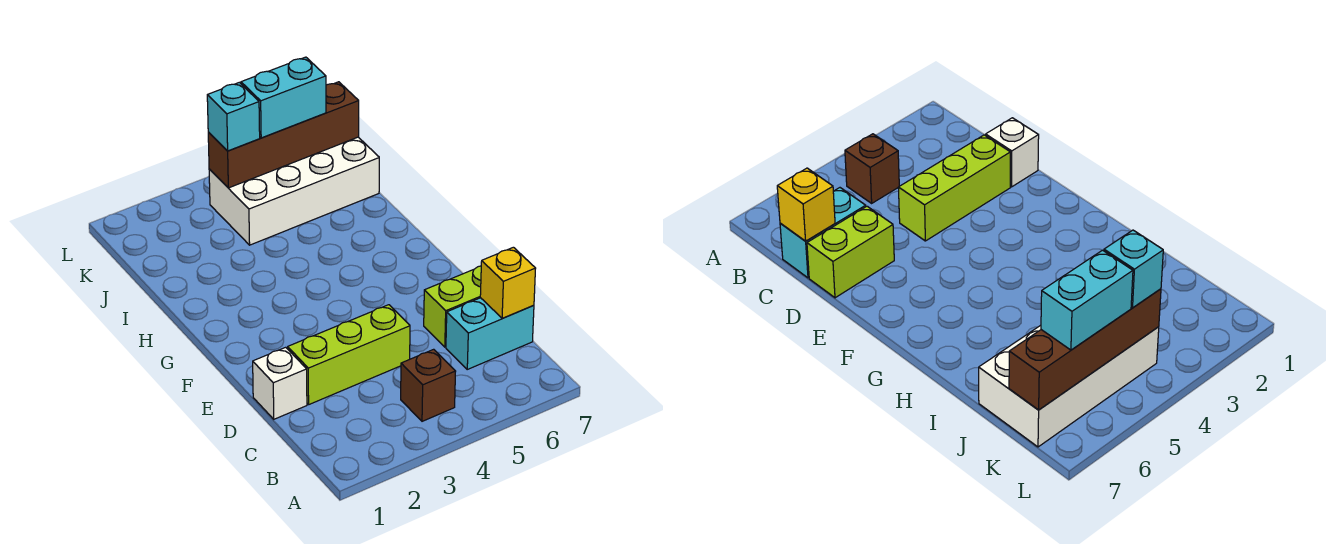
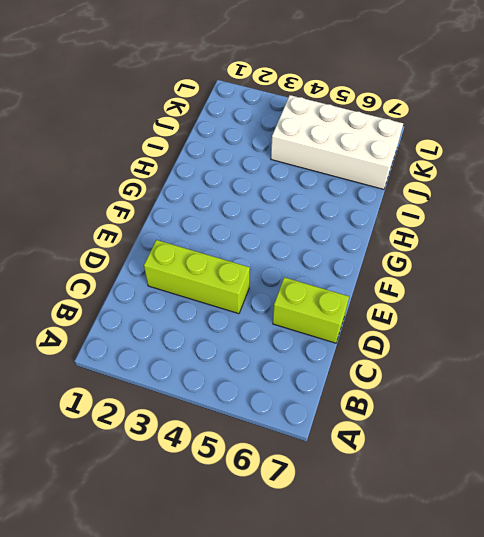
none -> brown brick B4 level 1
none -> cyan brick C6:C7 level 1

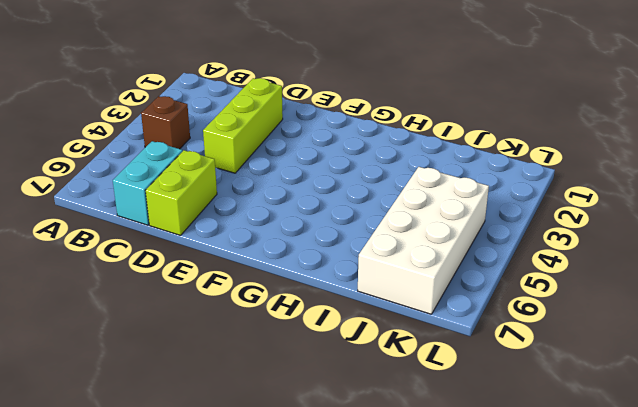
none -> white brick D1 level 1
none -> yellow brick C7 level 2

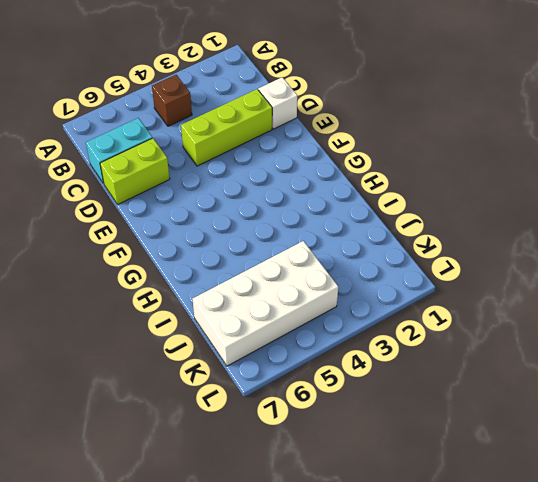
none -> yellow brick C7 level 2
none -> brown brick K4:K7 level 2

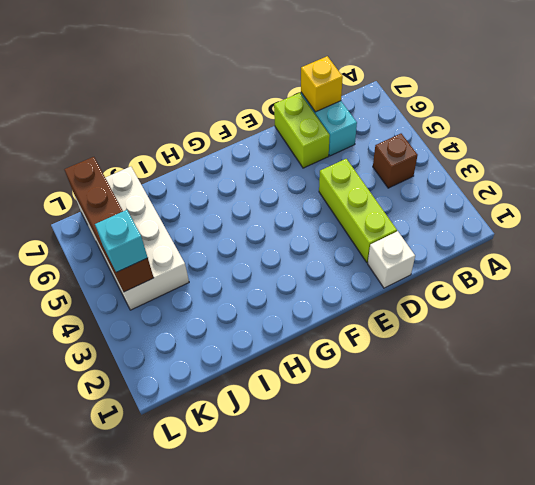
none -> cyan brick K5:K6 level 3

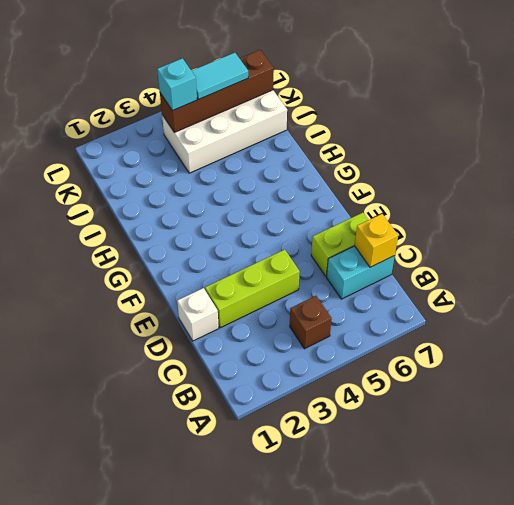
cyan tile K5:K6 level 3 -> cyan brick K5:K6 level 3

